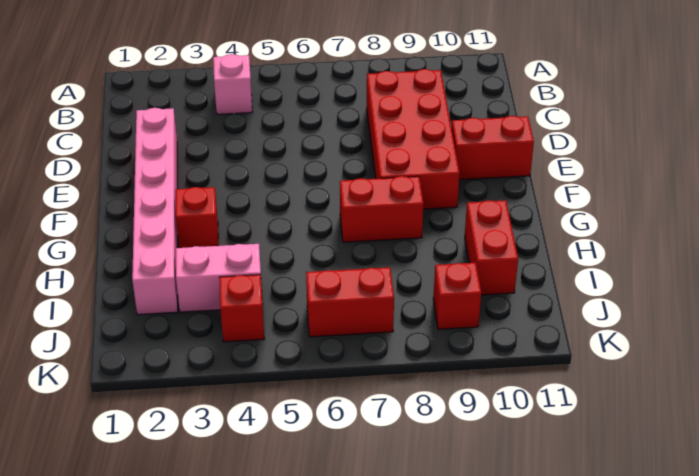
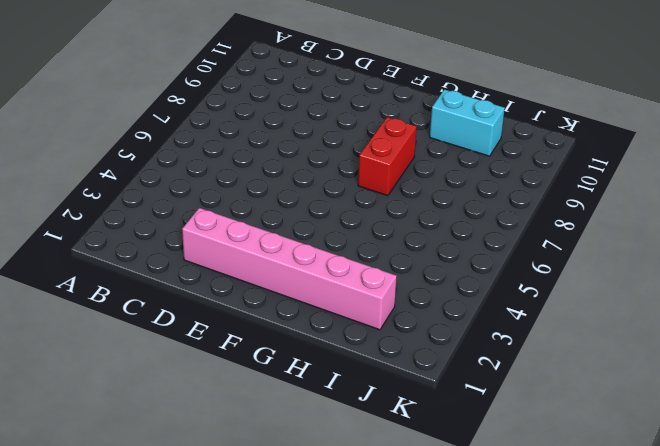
cyan brick H10:I10 level 1 -> red brick H10:I10 level 1
none -> pink brick B4 level 1
none -> red brick C8:F9 level 1

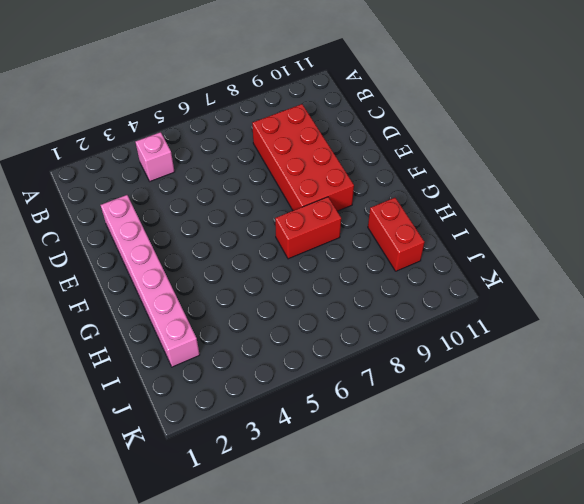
none -> red brick E10:E11 level 1
none -> red brick G3 level 1

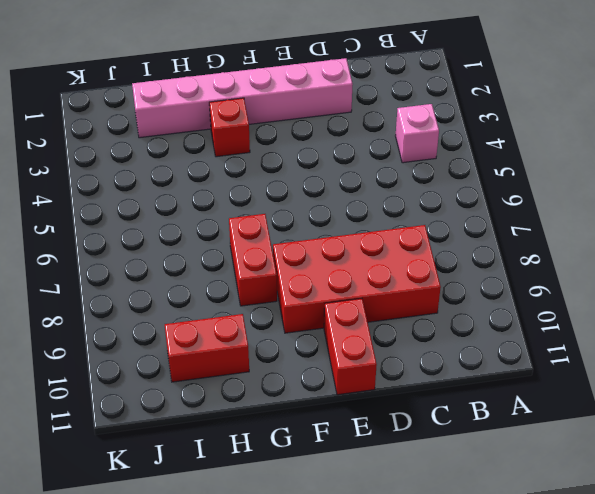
none -> pink brick I3:I4 level 1
none -> red brick J4 level 1

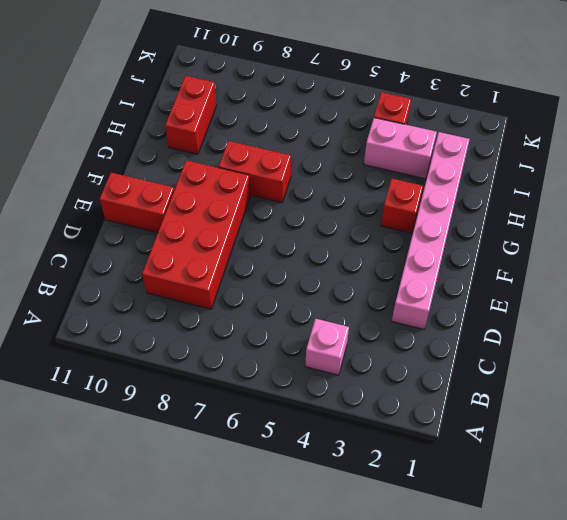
none -> red brick J6:J7 level 1
none -> red brick J9 level 1

